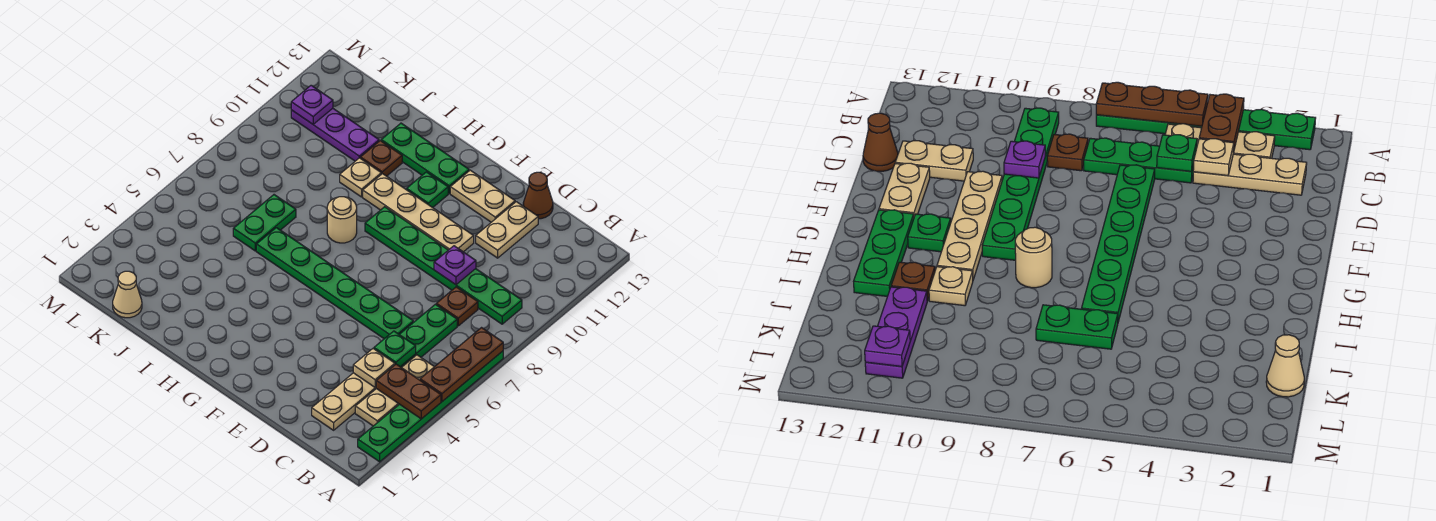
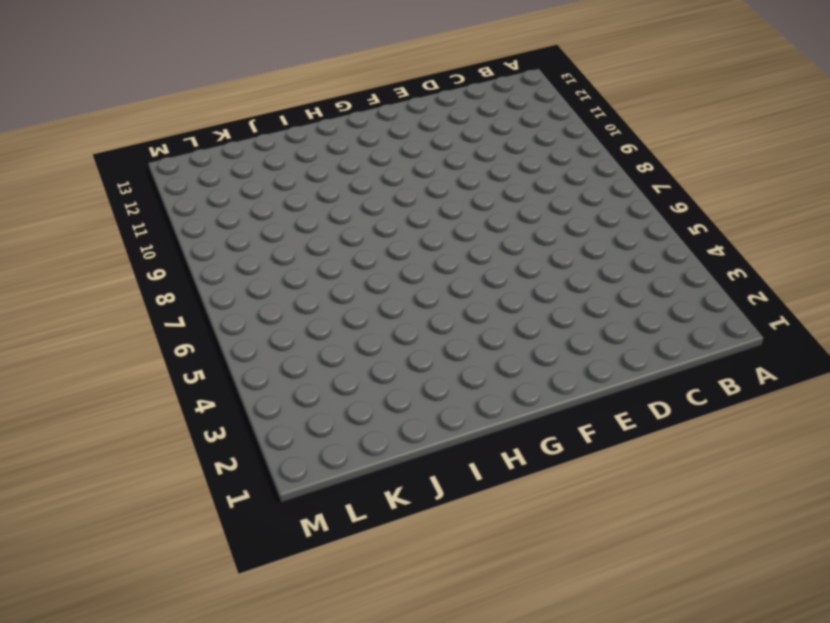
none -> green plate A2:A7 level 1
none -> tan plate B3:B5 level 1
none -> green plate B9:G9 level 1

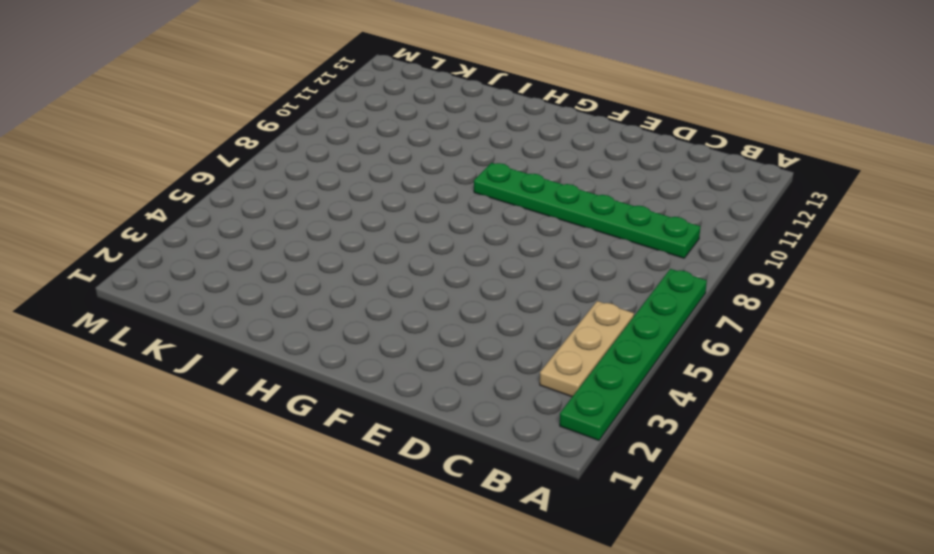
none -> tan plate C2:C4 level 1
none -> green plate C5:C7 level 1
none -> brown plate C8 level 1

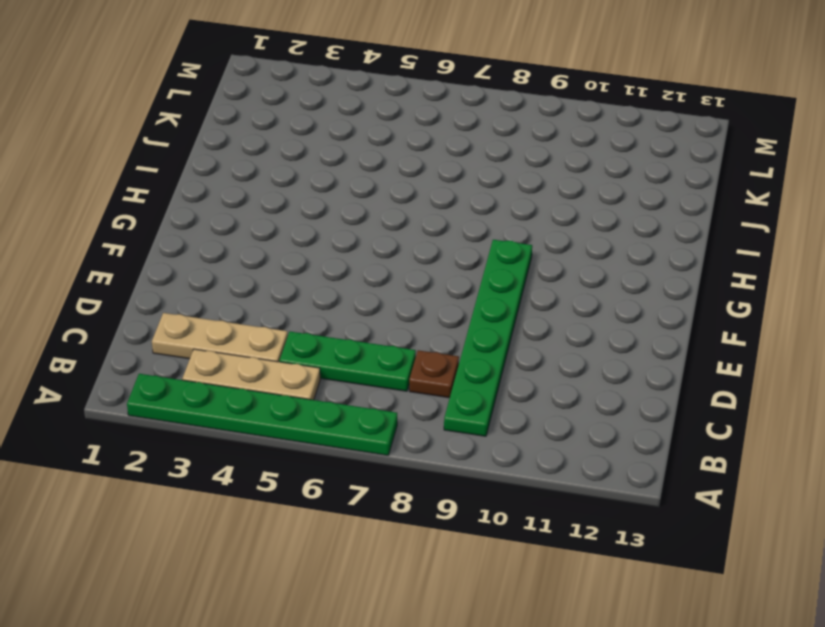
none -> green plate D6:I6 level 1
none -> tan plate D11:D12 level 1
none -> brown cone D13 level 1

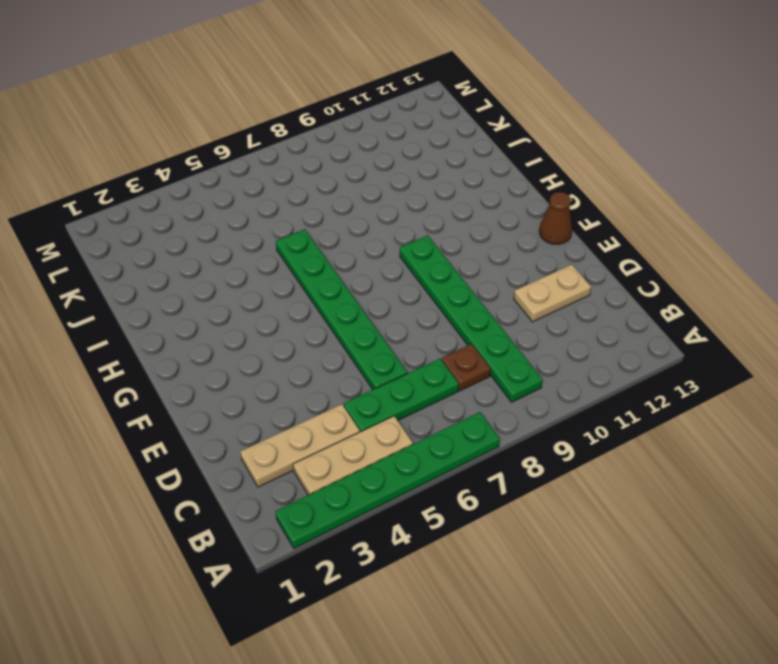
brown cone F13 level 1 -> brown cone D13 level 1
none -> tan plate E10:H10 level 1
none -> tan plate E12:F12 level 1
none -> green plate G11 level 1

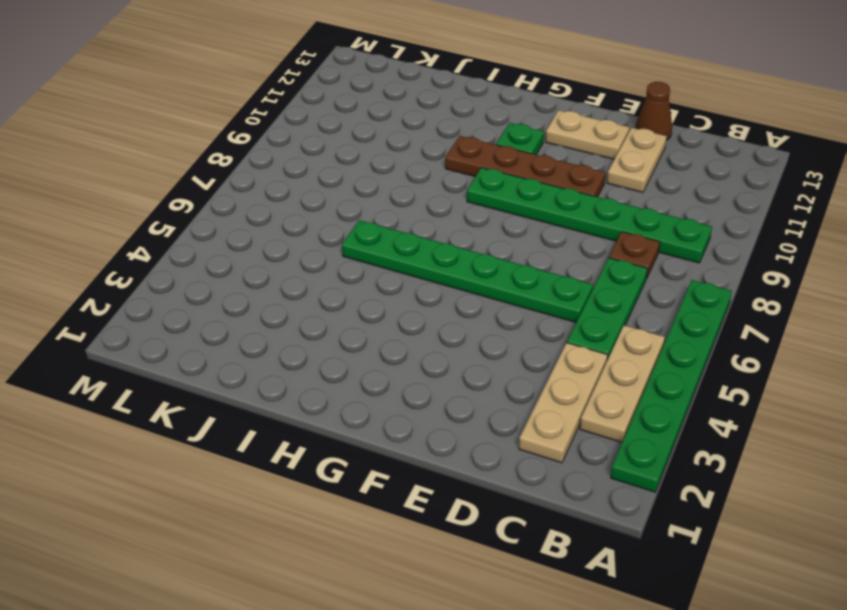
brown plate E10:H10 level 1 -> tan plate E10:H10 level 1
none -> green plate G12:I12 level 1
none -> tan round brick H8 level 1
none -> tan plate I10 level 1

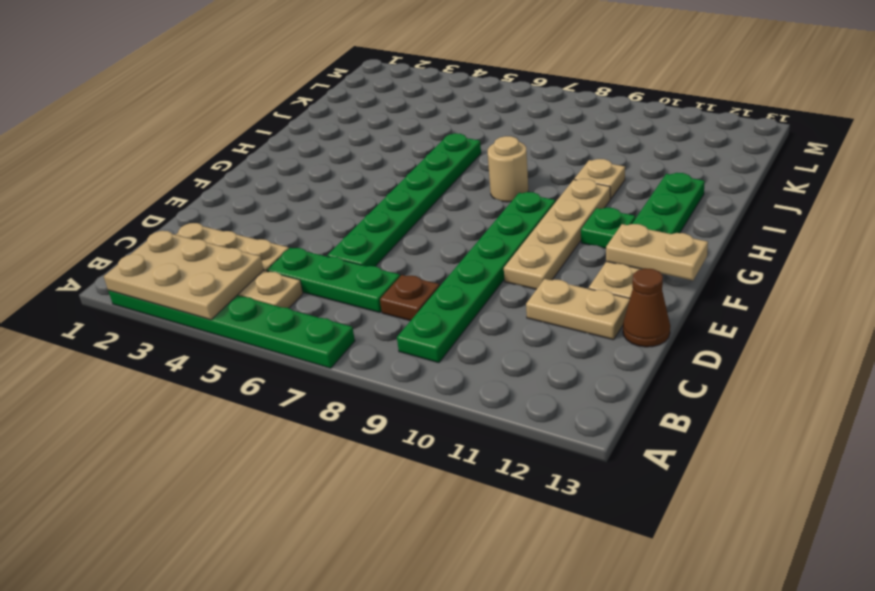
tan plate A2:B4 level 2 -> brown plate A4:B4 level 2
tan plate F12:F13 level 2 -> none
none -> brown plate I11 level 1
none -> green plate J6:J7 level 1
none -> purple plate J11:L11 level 1

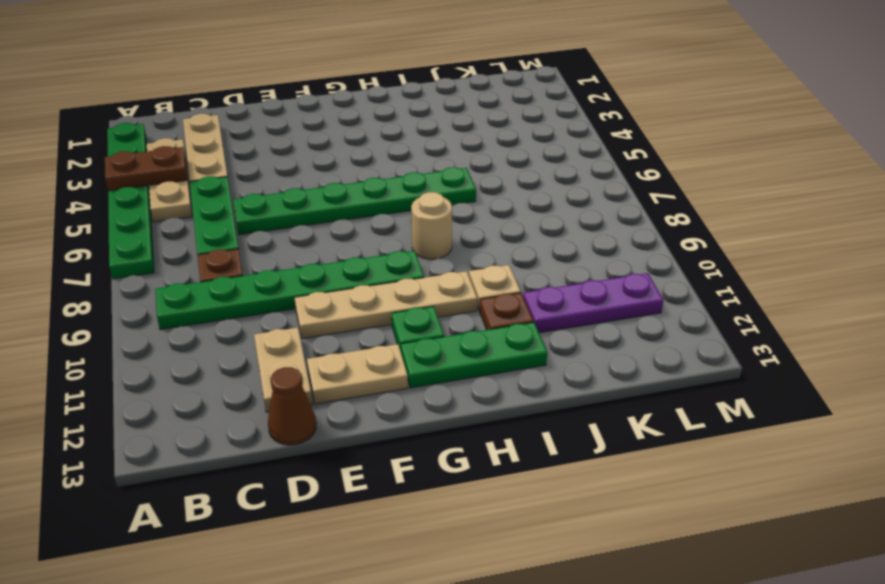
none -> green plate J6:J7 level 1
none -> tan cone K1 level 1
none -> brown plate A5:A7 level 2

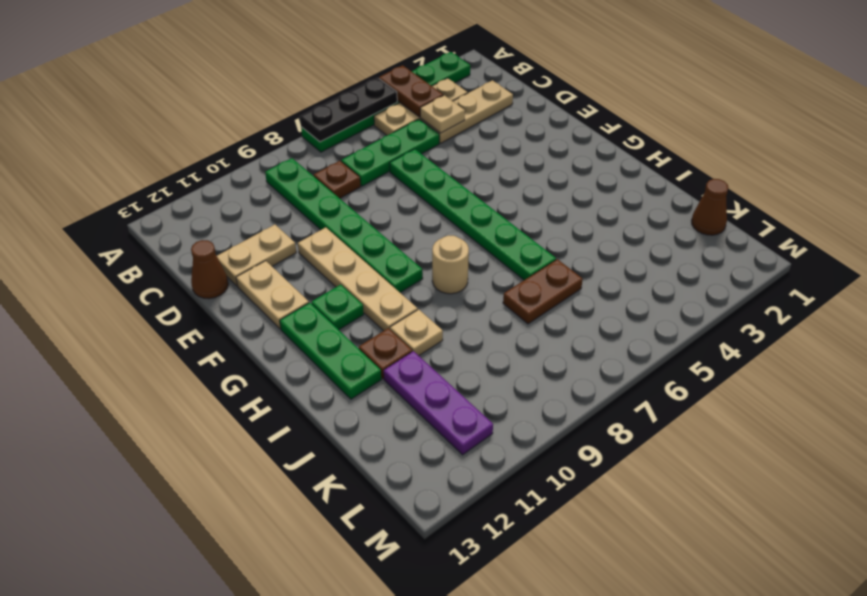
black plate A5:A7 level 2 -> brown plate A5:A7 level 2
brown plate J6:J7 level 1 -> green plate J6:J7 level 1
brown cone K1 level 1 -> tan cone K1 level 1
none -> green plate C5 level 2
none -> purple plate D9 level 2
none -> purple plate L11 level 2

